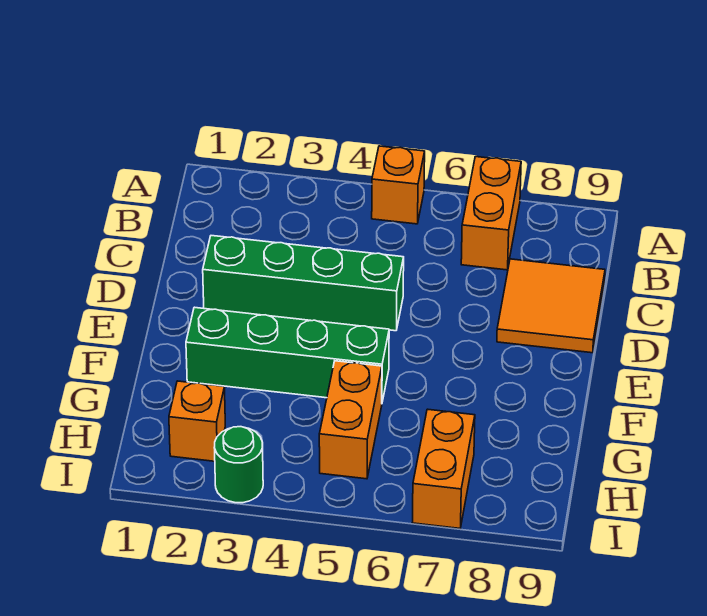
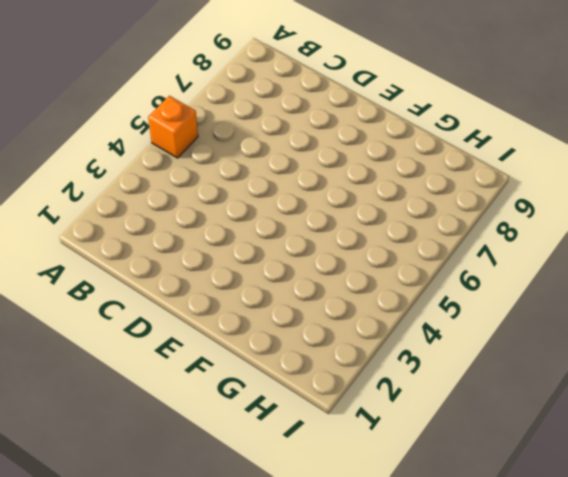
none -> orange brick A7:B7 level 1
none -> orange tile C8:D9 level 1

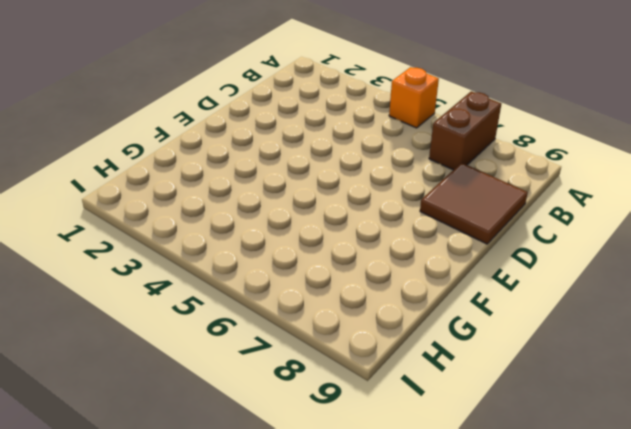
brown brick A7:B7 level 1 -> orange brick A7:B7 level 1
brown tile C8:D9 level 1 -> orange tile C8:D9 level 1
none -> green brick D2:D5 level 1
none -> green brick F2:F5 level 1

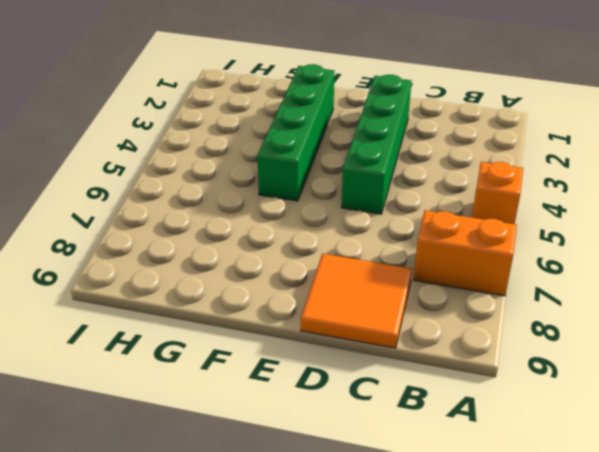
none -> orange brick G5:H5 level 1
none -> orange brick H2 level 1

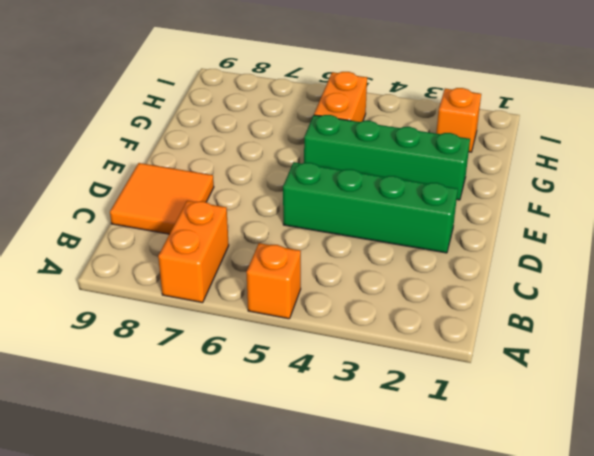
none -> orange brick H7:I7 level 1
none -> green round brick I3 level 1

